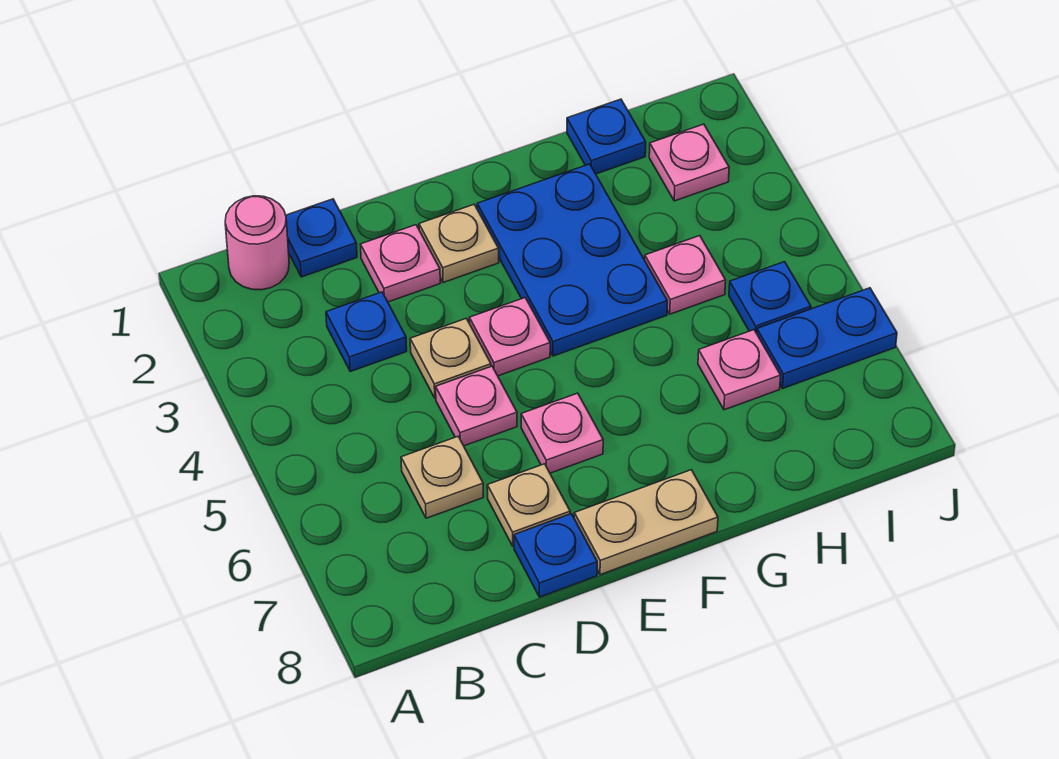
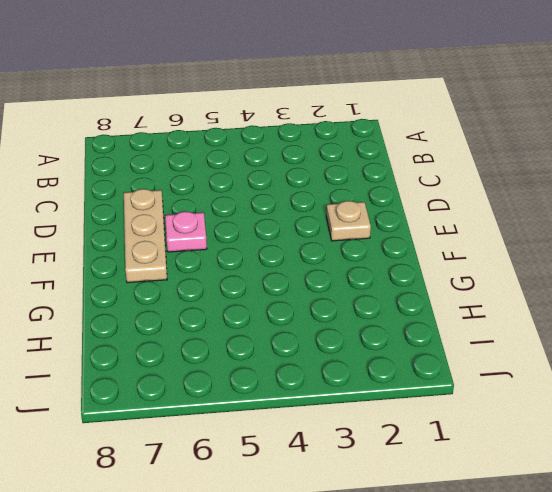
tan plate D7:F7 level 1 -> tan plate D7 level 1
none -> pink round brick B1 level 1
none -> blue plate C1 level 1
none -> blue plate C3 level 1

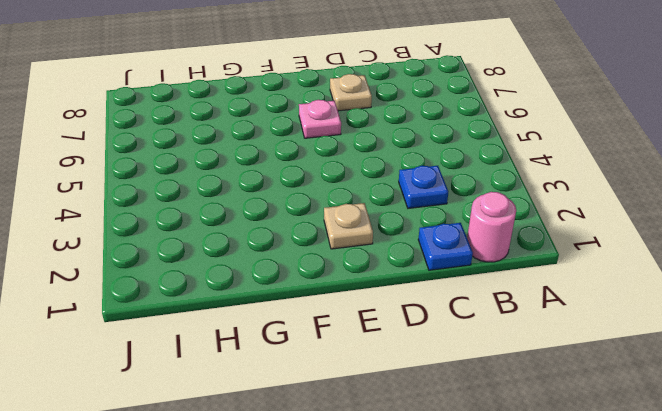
none -> tan plate C6 level 1
none -> pink plate D2 level 1
none -> tan plate D4 level 1

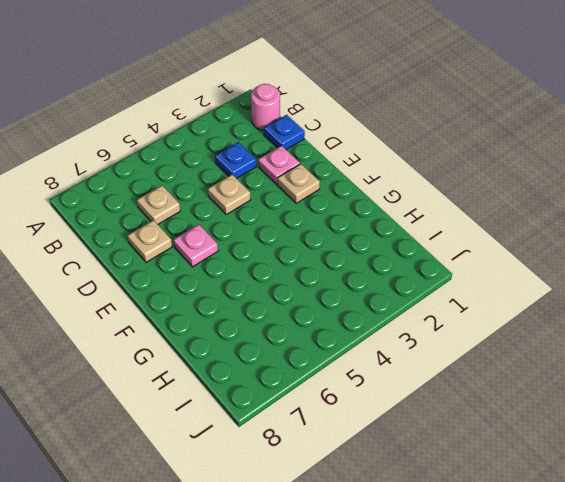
none -> pink plate D5 level 1
none -> blue plate D8 level 1
none -> pink plate E4 level 1

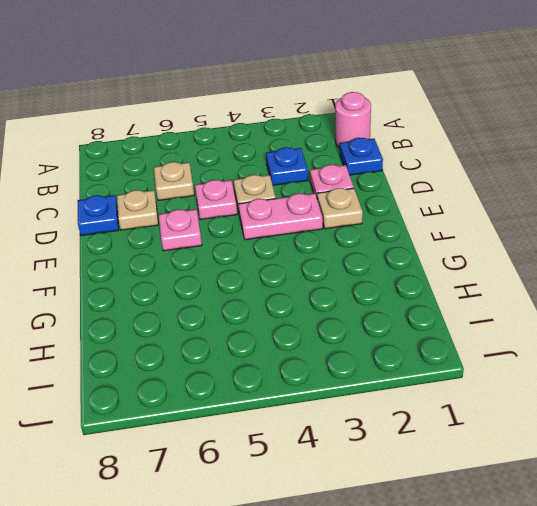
pink plate E3:E4 level 1 -> pink plate E4 level 1
none -> tan plate E8:F8 level 1
none -> blue plate F2:G4 level 1
none -> blue plate H1 level 1

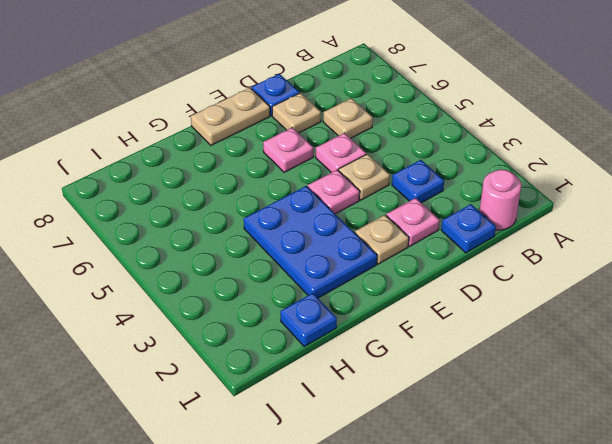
none -> pink plate H4 level 1
none -> pink plate H6 level 1
none -> pink plate I2 level 1

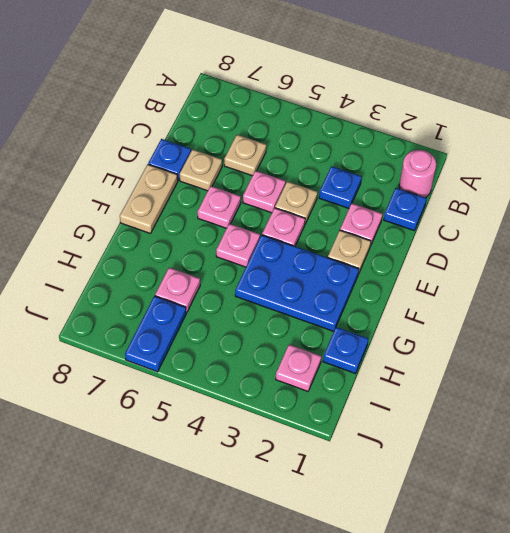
pink plate F5 level 1 -> pink plate H4 level 1
none -> blue plate I5 level 1

